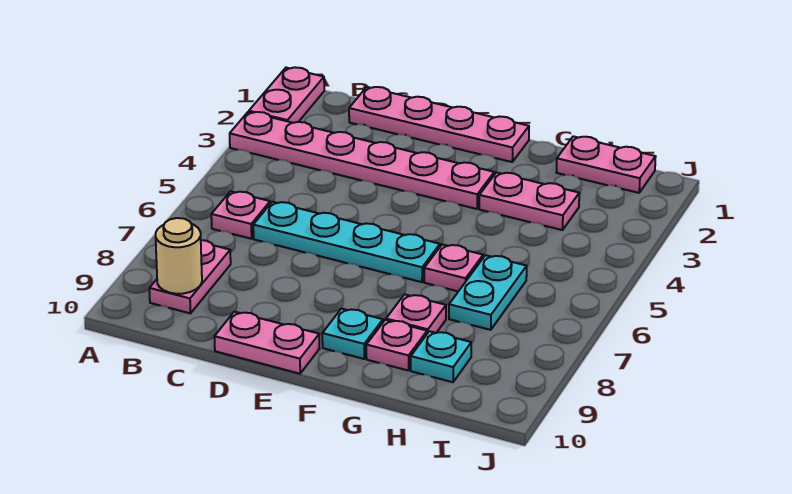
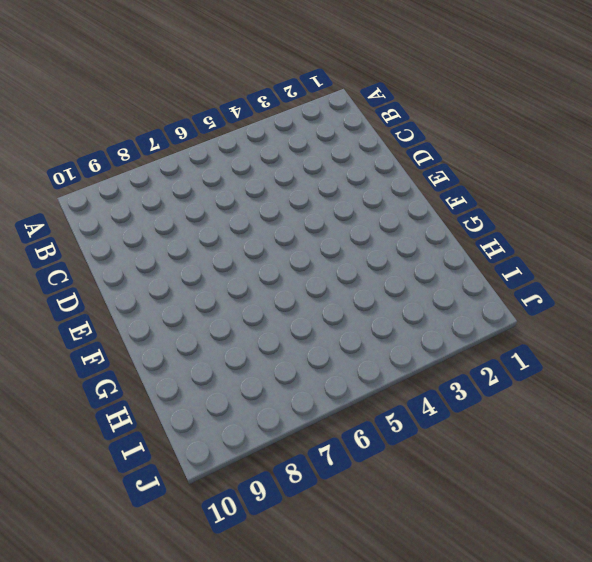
none -> pink plate A1:A2 level 1
none -> pink plate A3:F3 level 1
none -> pink plate B6 level 1

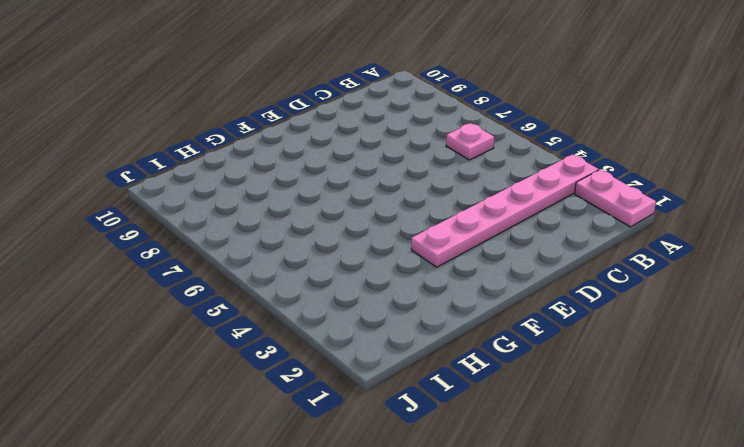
none -> pink plate B8:B9 level 1
none -> pink plate C1:F1 level 1
none -> cyan plate C6:F6 level 1

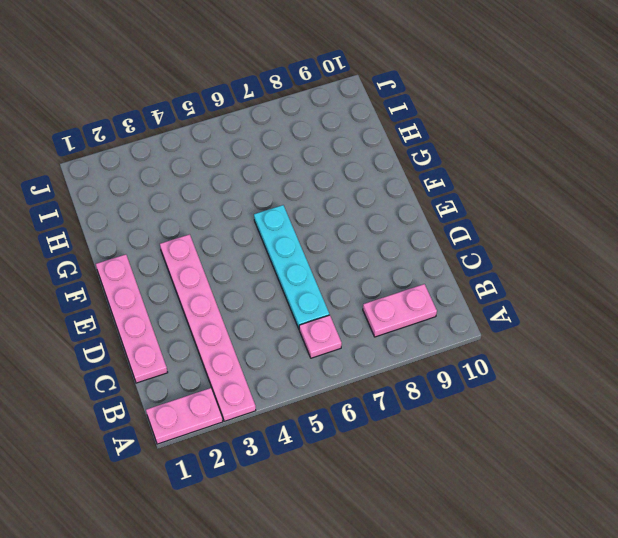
none -> pink plate D10:E10 level 1
none -> cyan plate F9 level 1
none -> pink plate G3:H3 level 1

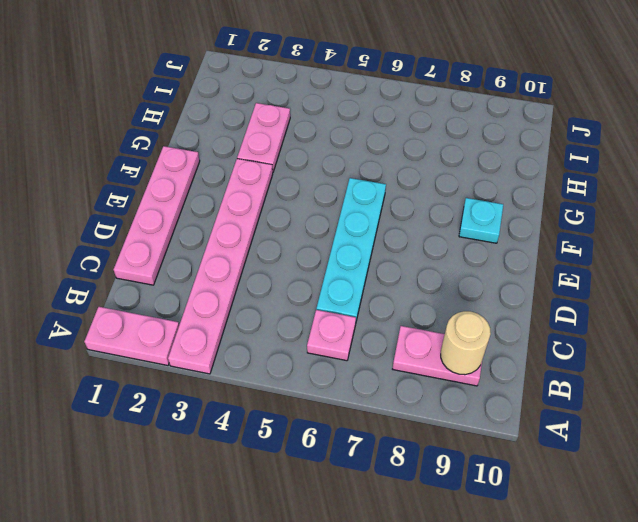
none -> pink plate D10:E10 level 1
none -> pink plate G6 level 1
none -> pink plate G8 level 1

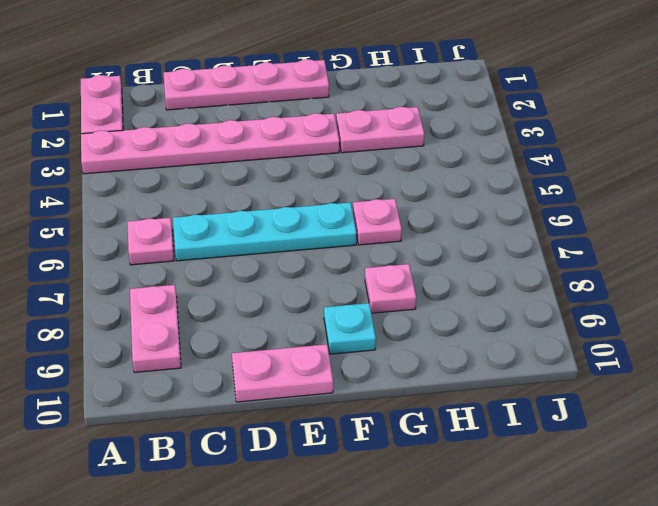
none -> pink plate G9 level 1
none -> pink plate H1:I1 level 1
none -> cyan plate H6:H7 level 1

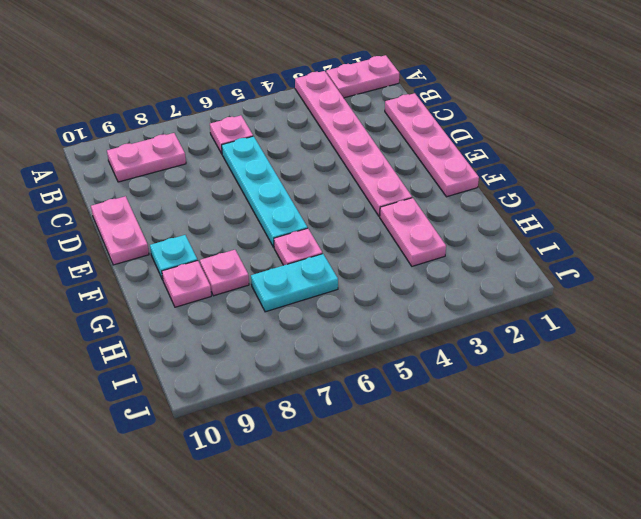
none -> pink plate H1:I1 level 1
none -> cyan plate H9 level 1
none -> tan round brick B9 level 2

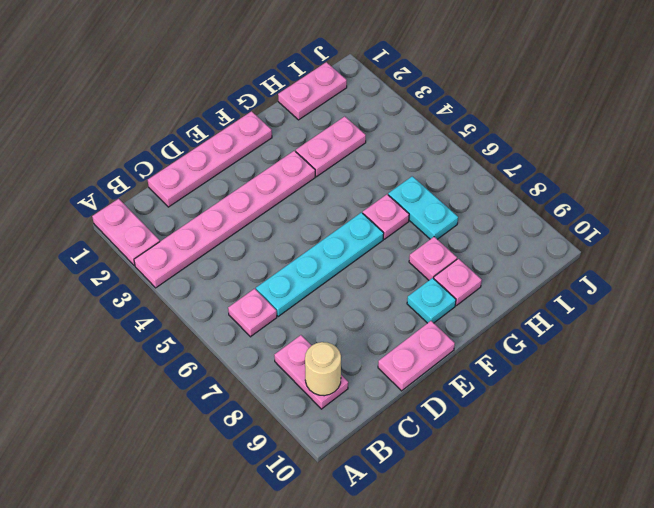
none -> cyan plate H9 level 1

